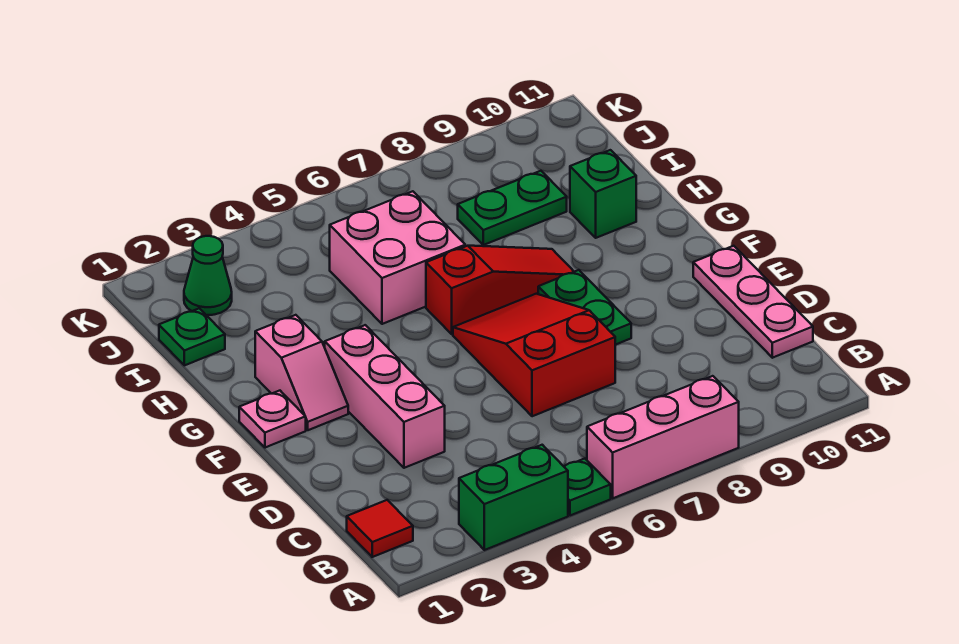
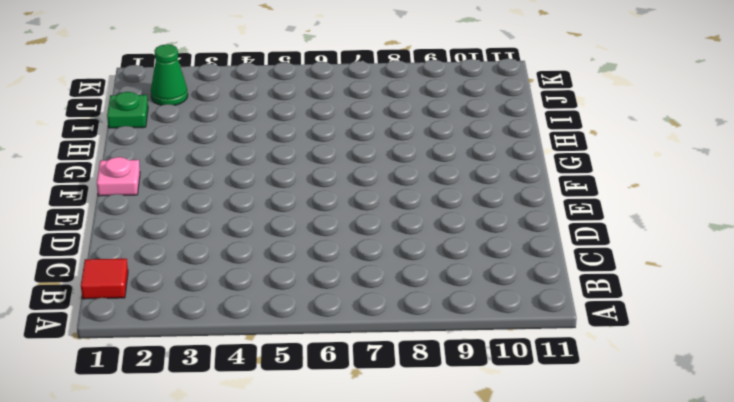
none -> green brick A3:A4 level 1
none -> green plate A5 level 1
none -> pink brick A6:A8 level 1

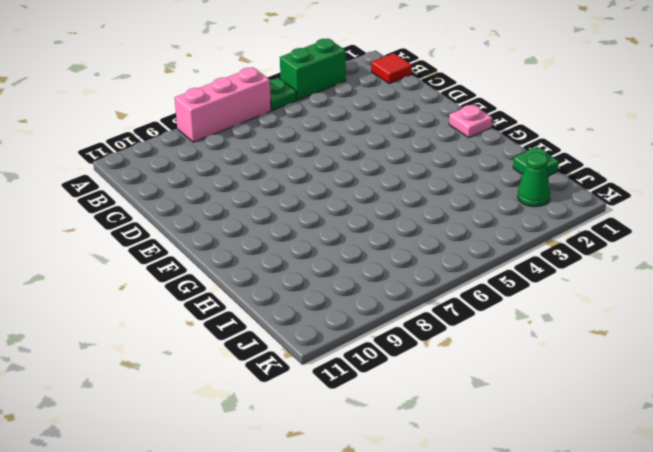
none -> pink plate C11:E11 level 1
none -> pink brick D3:F3 level 1
none -> red slope D6:F7 level 1 top D

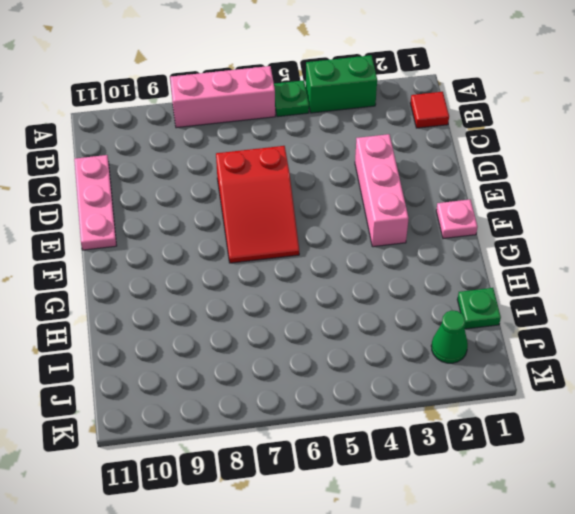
none -> green plate E8:F8 level 1
none -> pink slope F2:G2 level 1 top G
none -> red slope G6:G8 level 1 top 6

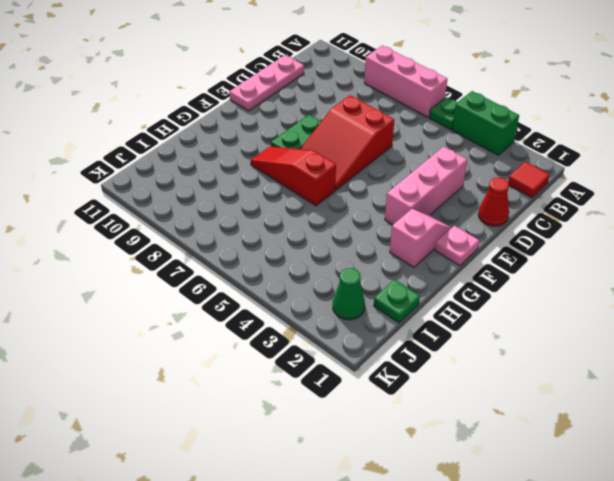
red cone D1 level 1 -> none
none -> pink brick H5:I6 level 1
none -> green brick H10 level 1
none -> green plate I8:I9 level 1

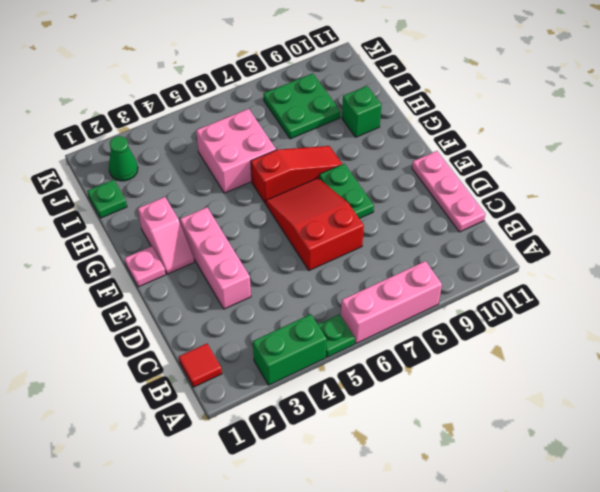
green plate I8:J9 level 1 -> green plate I8:I9 level 1

